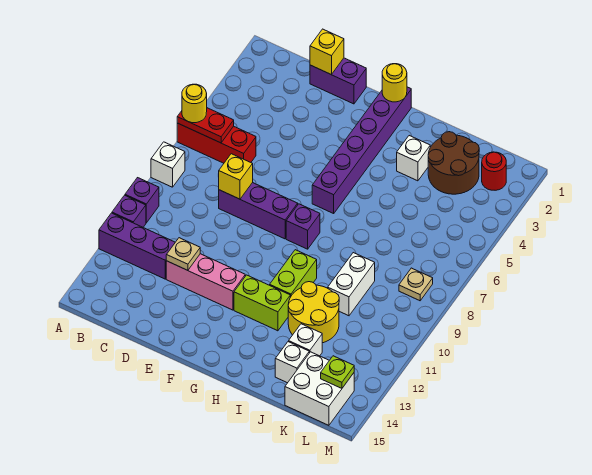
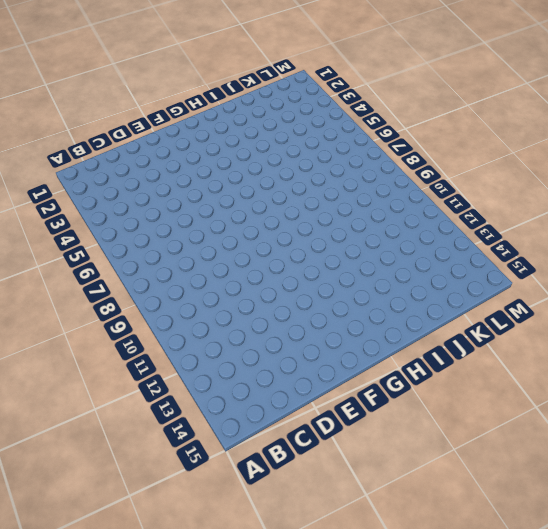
none -> red brick A6:C6 level 1
none -> white brick A8 level 1
none -> purple brick A10 level 1

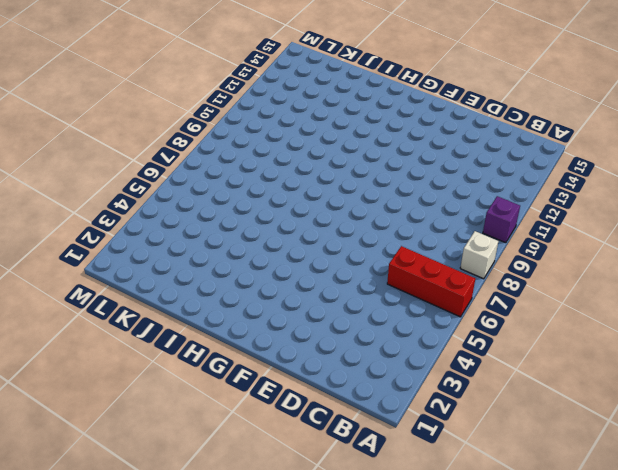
none -> purple brick A11 level 1
none -> purple brick A12:C12 level 1
none -> purple brick D1:E1 level 1

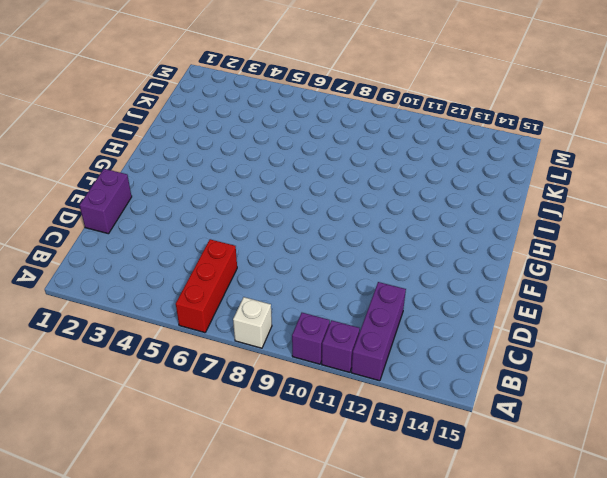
none -> purple brick D8:F8 level 1
none -> pink brick D12:F12 level 1
none -> purple brick G1:G6 level 1

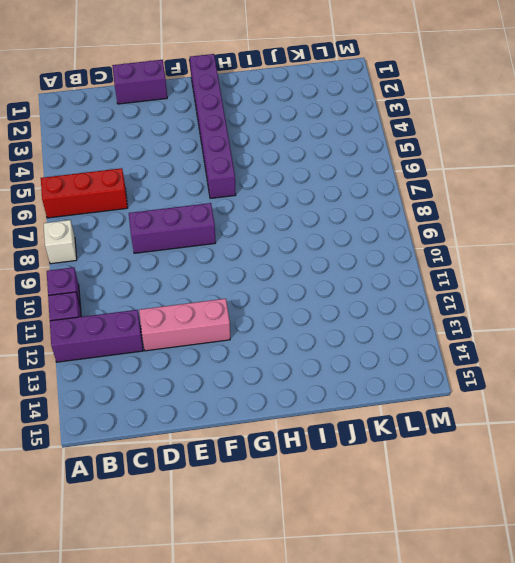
none -> purple brick G8 level 1
none -> lime brick G12:H12 level 1
none -> lime brick H10:H11 level 1

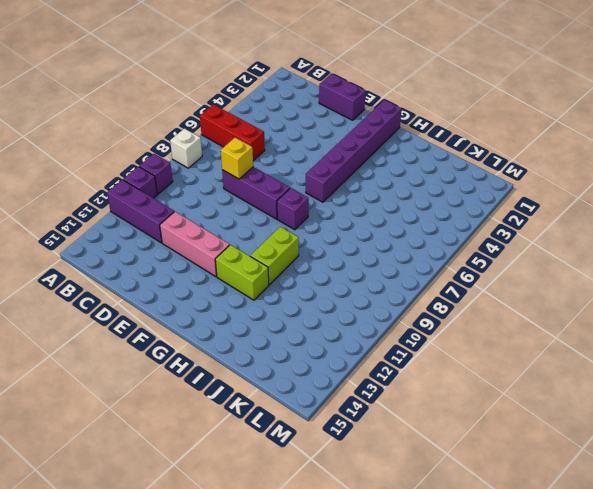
none -> white brick I3 level 1
none -> yellow round brick I11:J12 level 1
none -> brown round brick J2:K3 level 1

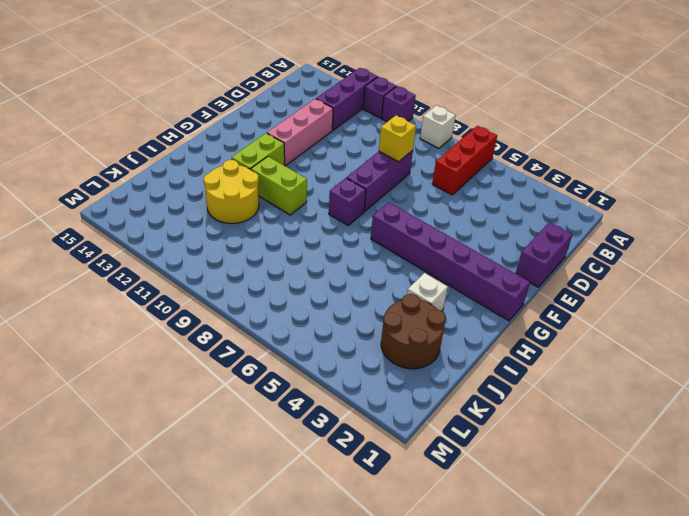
none -> white brick J9:J10 level 1
none -> white brick J13 level 1
none -> white brick J14 level 1

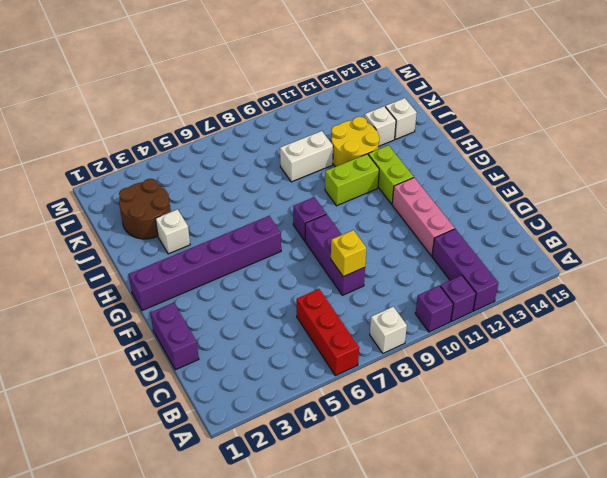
none -> white brick K14:L15 level 1
none -> red round brick L2 level 1
none -> tan plate L8 level 1

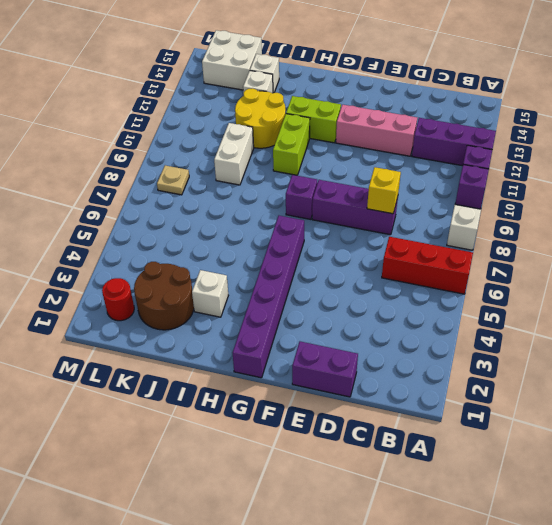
none -> red plate A6:B6 level 2
none -> yellow brick D1 level 2
none -> tan plate D12 level 2

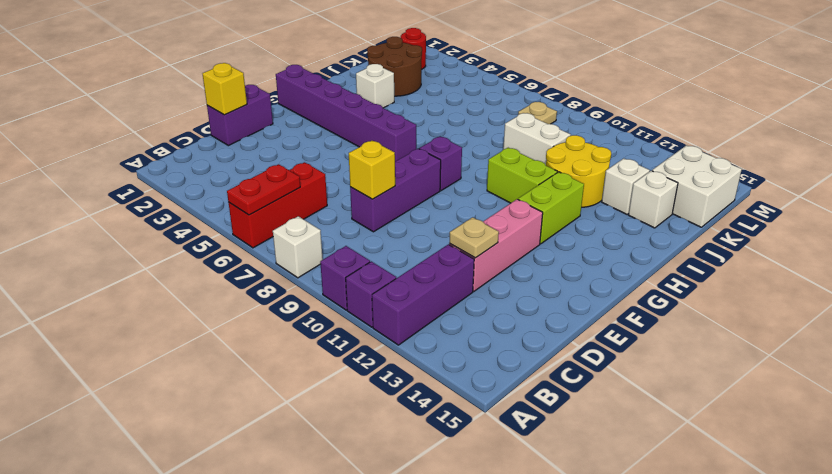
none -> yellow round brick G1 level 2
none -> lime plate L14 level 2
none -> yellow round brick A6 level 3

